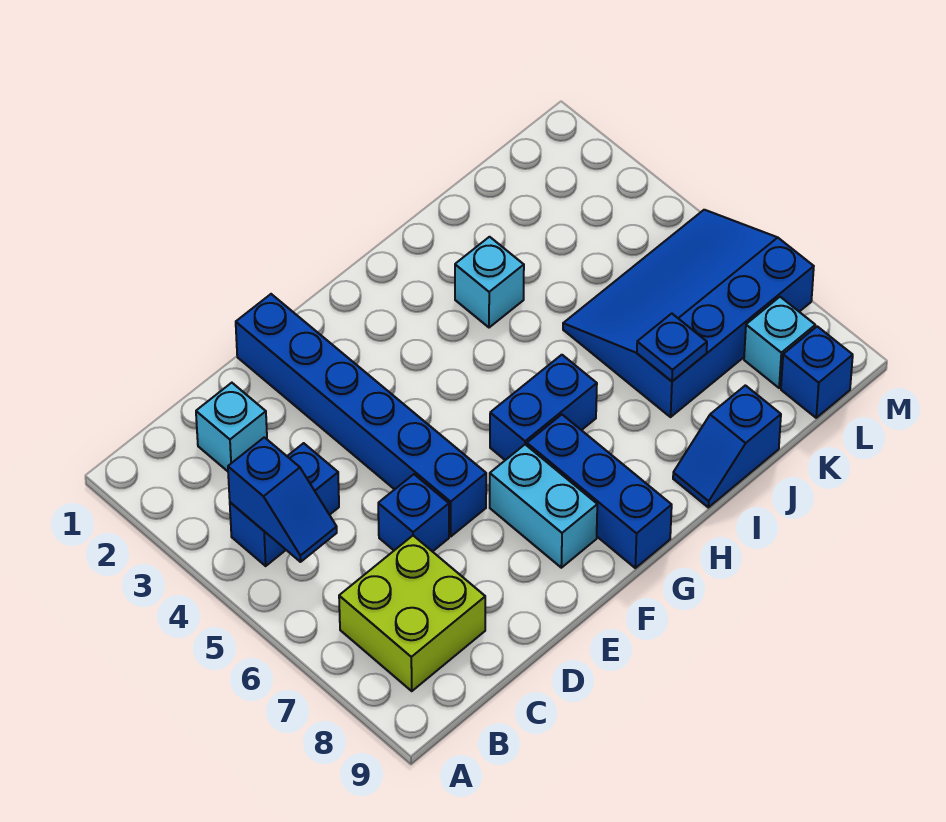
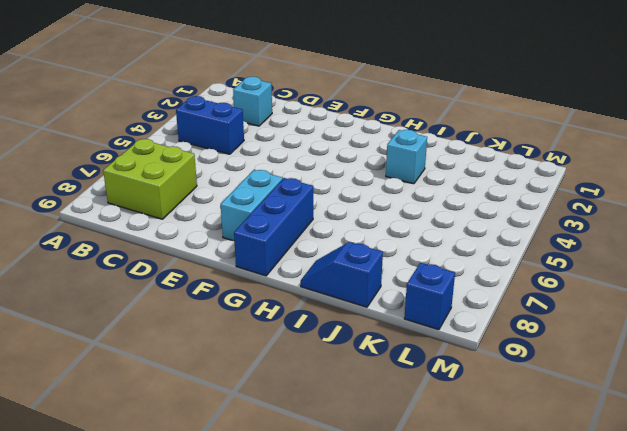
none -> blue brick D6 level 1
none -> blue brick E1:E6 level 1
none -> blue brick G6:H6 level 1

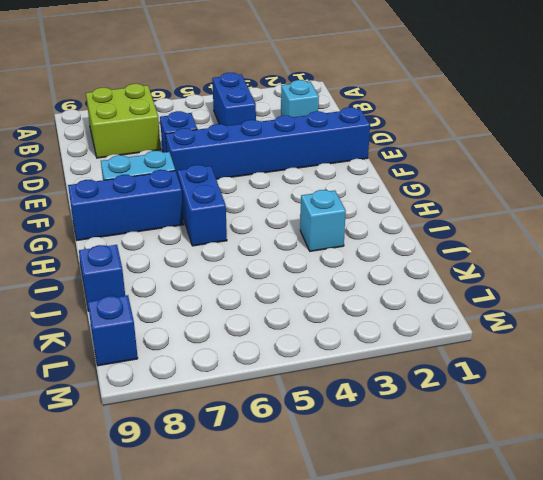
none -> blue slope J5:M7 level 1 top 7
none -> cyan brick L8 level 1
none -> blue slope B4:B5 level 2 top 4

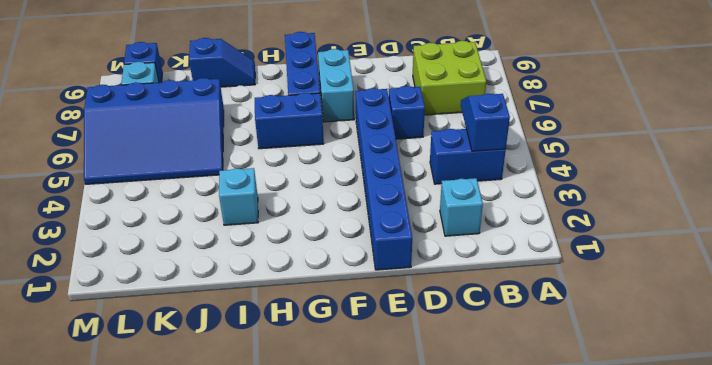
none -> blue plate J7 level 2

